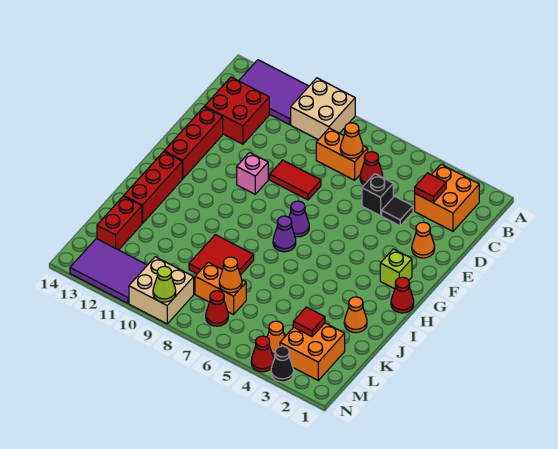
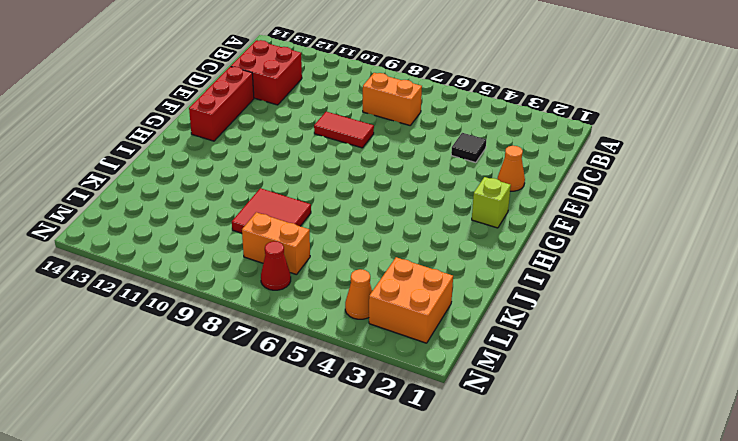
none -> tan brick A9:B10 level 1
none -> purple tile A11:B13 level 1
none -> orange brick B2:C3 level 1
none -> red cone C6 level 1

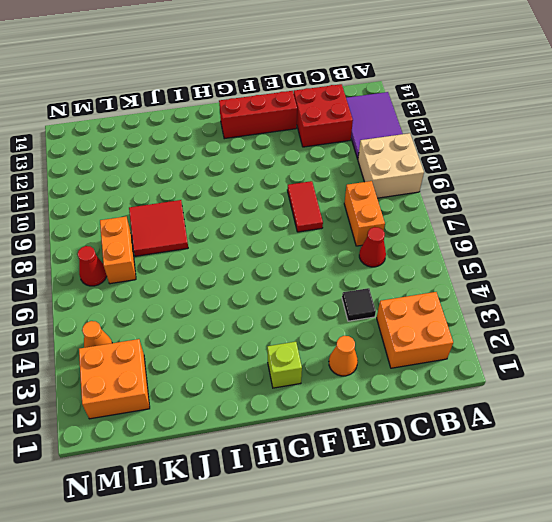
none -> black brick D5 level 1
none -> pink brick F10 level 1
none -> purple cone G7 level 1
none -> red cone H1 level 1

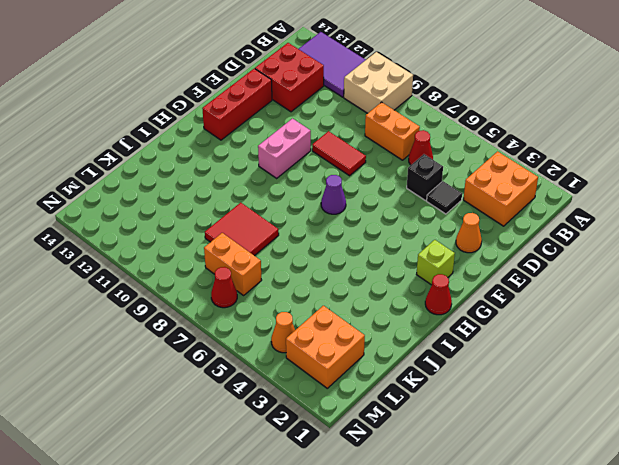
pink brick F10:G10 level 1 -> pink brick F10 level 1
none -> purple cone H7 level 1
none -> red brick H13:J13 level 1
none -> orange cone J2 level 1
none -> red brick K13:L13 level 1

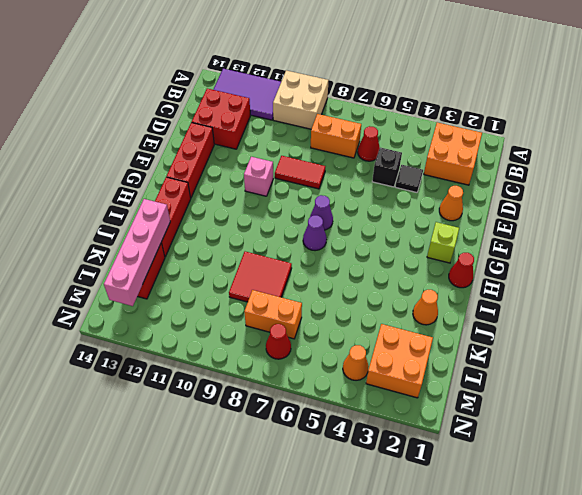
pink brick J13:M13 level 2 -> none
none -> tan brick M9:N10 level 1
none -> purple tile M11:N13 level 1
none -> black cone N3 level 1
none -> red cone N4 level 1

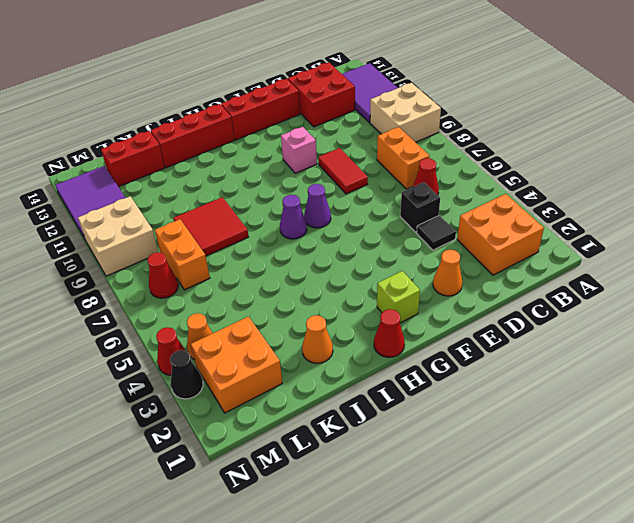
none -> red tile C3 level 2
none -> orange cone C7 level 2
none -> red tile L3 level 2
none -> orange cone L7 level 2

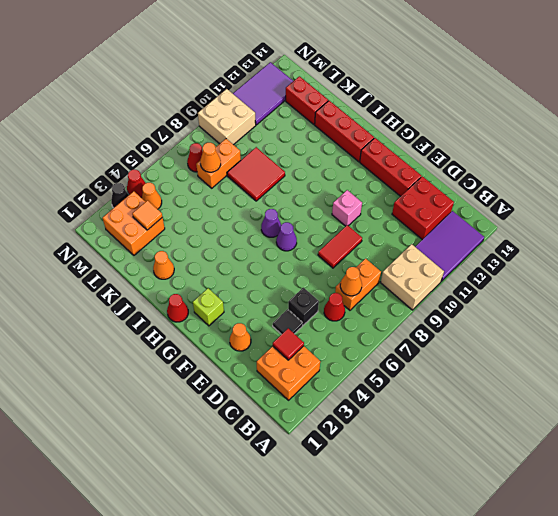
orange tile L3 level 2 -> red tile L3 level 2
none -> lime cone N9 level 2

